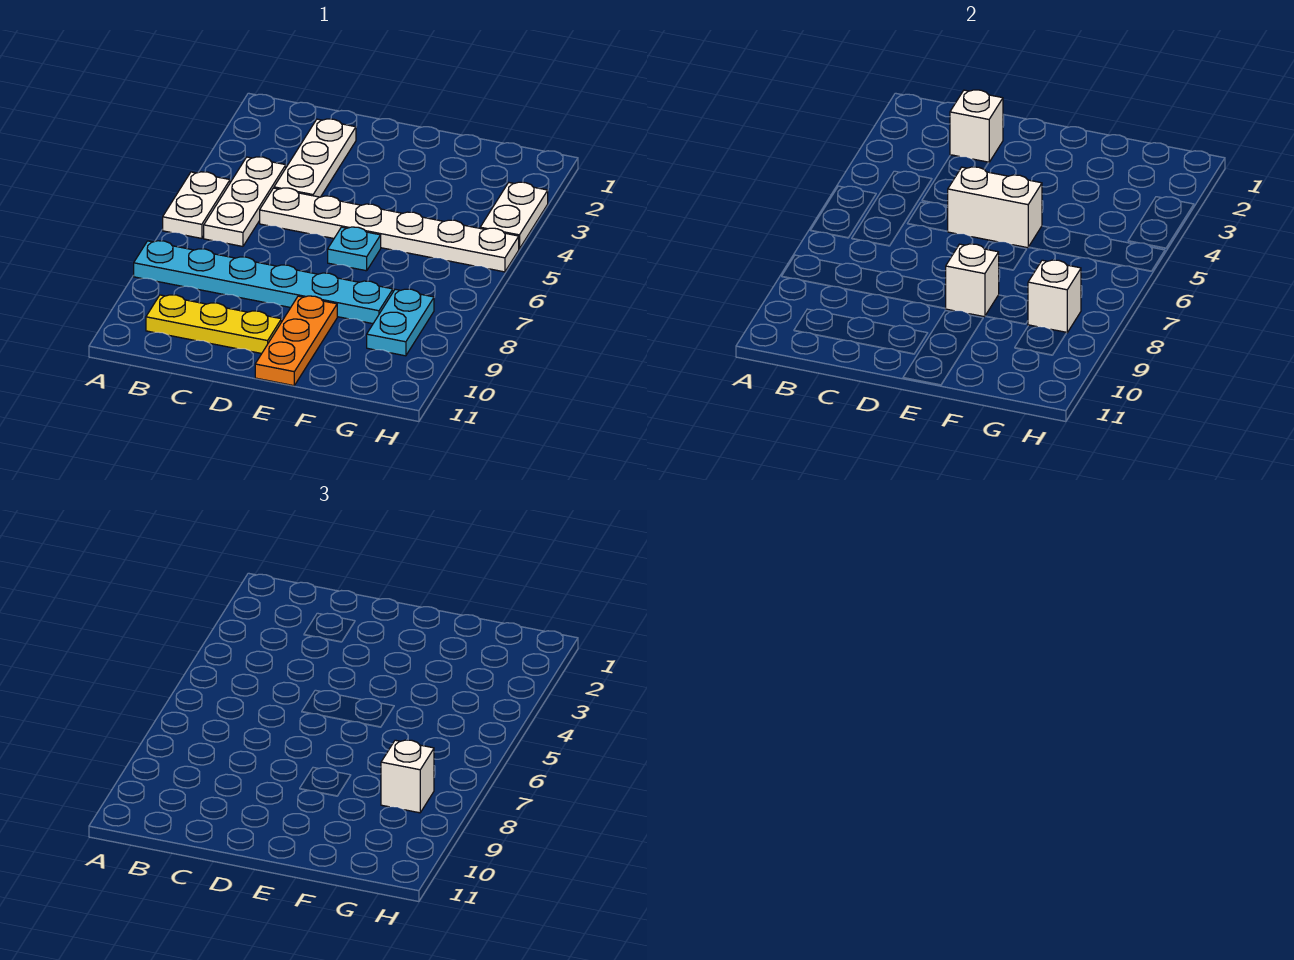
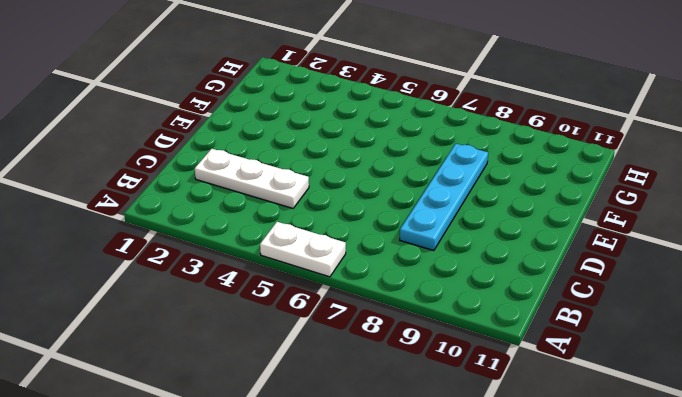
cyan plate C8:F8 level 1 -> cyan plate A8:F8 level 1
none -> white plate B4:B6 level 1
none -> yellow plate B10:D10 level 1
none -> white plate C5:H5 level 1

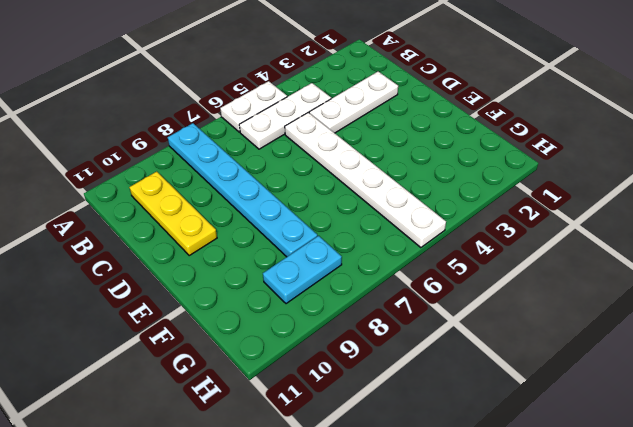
none -> cyan plate E6 level 1
none -> orange plate E9:E11 level 1
none -> white plate H3:H4 level 1

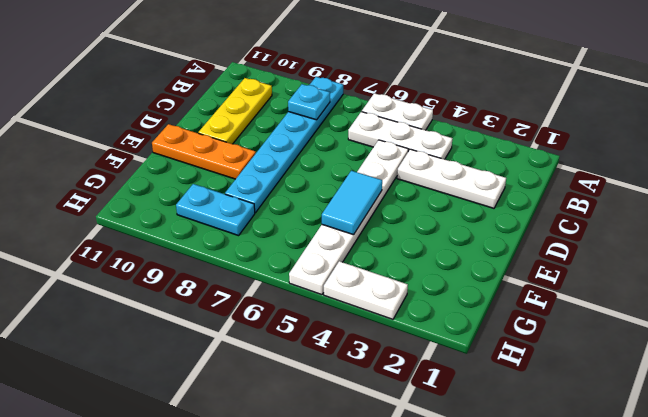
cyan plate B8 level 2 -> cyan plate E6 level 1
cyan tile E5:F5 level 2 -> white brick D5:E5 level 2
none -> white brick C2 level 2
none -> white brick E8 level 2
none -> white brick G8 level 2

